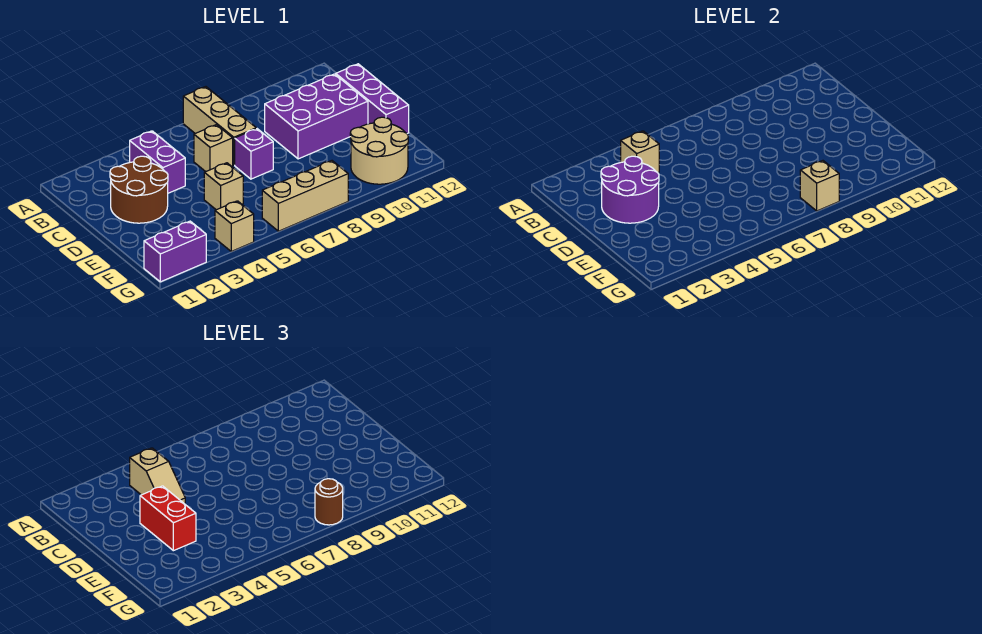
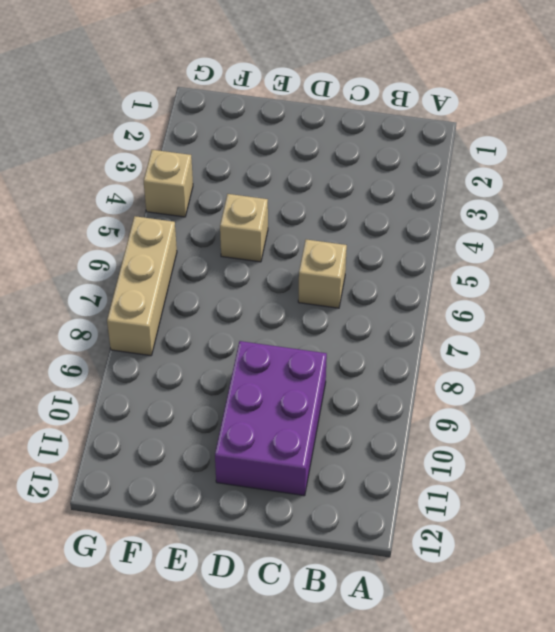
none -> tan brick A7:C7 level 1
none -> purple brick B4:C4 level 1
none -> brown round brick C2:D3 level 1

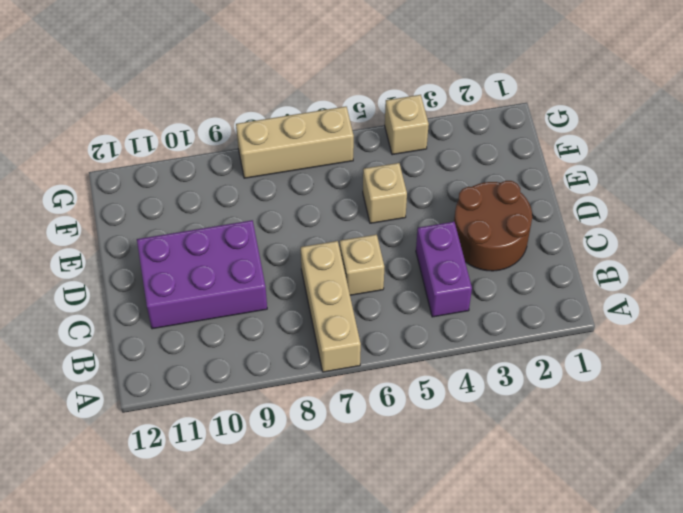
none -> purple brick C12:E12 level 1
none -> purple brick D7 level 1
none -> tan round brick F10:G11 level 1

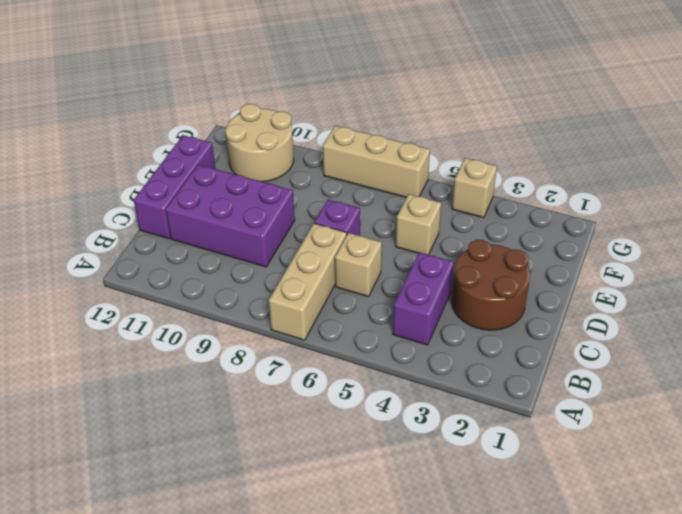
none -> purple brick G1:G2 level 1
none -> tan brick B4 level 2
none -> purple round brick C2:D3 level 2

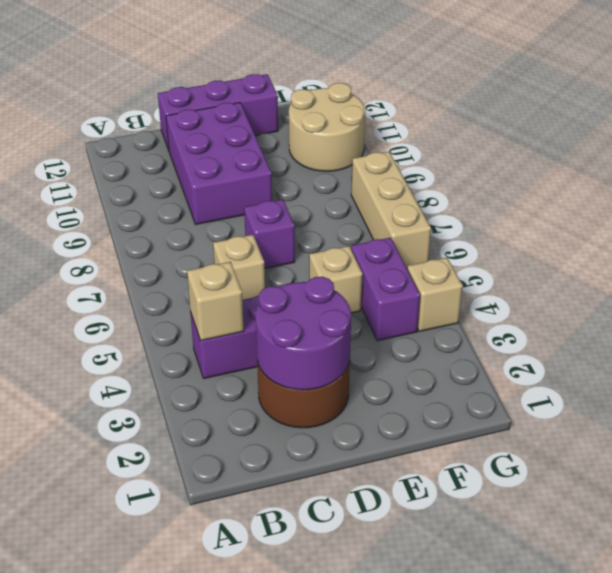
purple brick F4:F5 level 1 -> purple brick G1:G2 level 1
none -> tan brick A7:C7 level 1
none -> tan brick G8 level 2
none -> tan slope B4:C4 level 3 top B

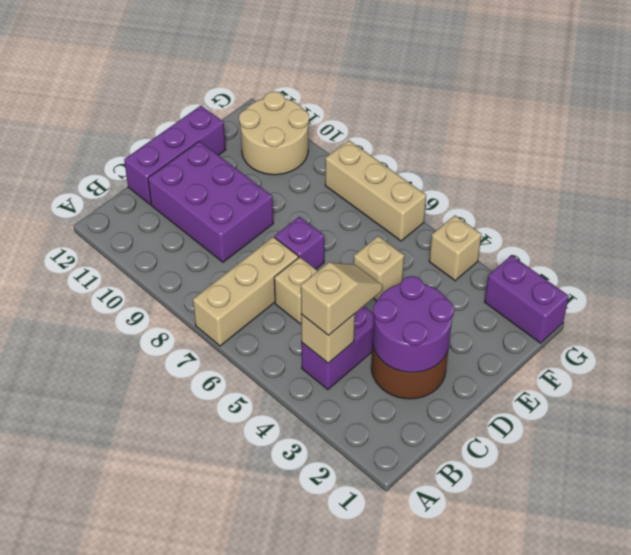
none -> tan brick G8 level 2
none -> red brick D3:E3 level 3
none -> brown round brick G8 level 3

